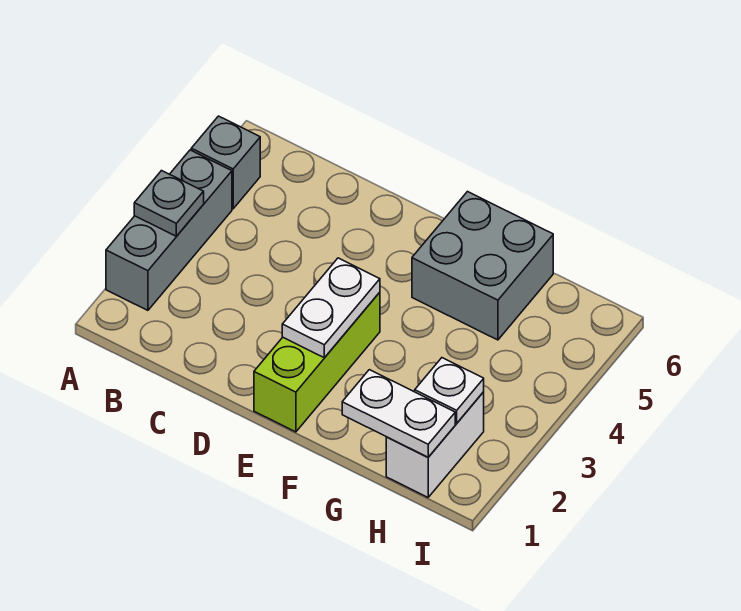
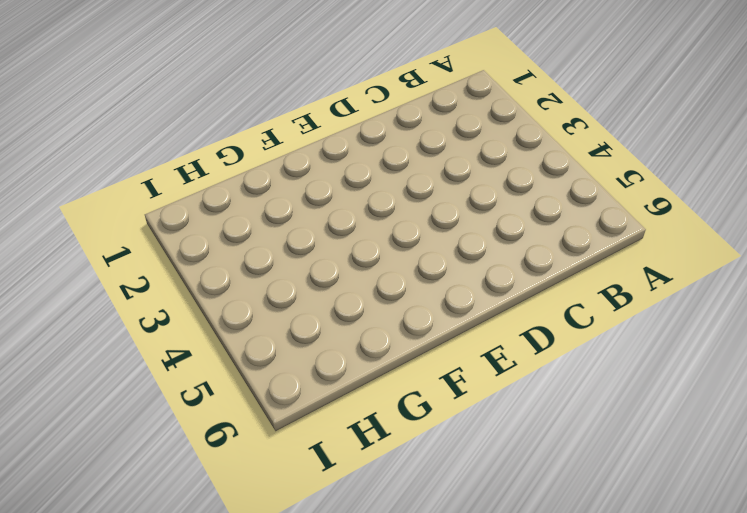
none -> grey brick A2:A4 level 1
none -> grey brick A5 level 1

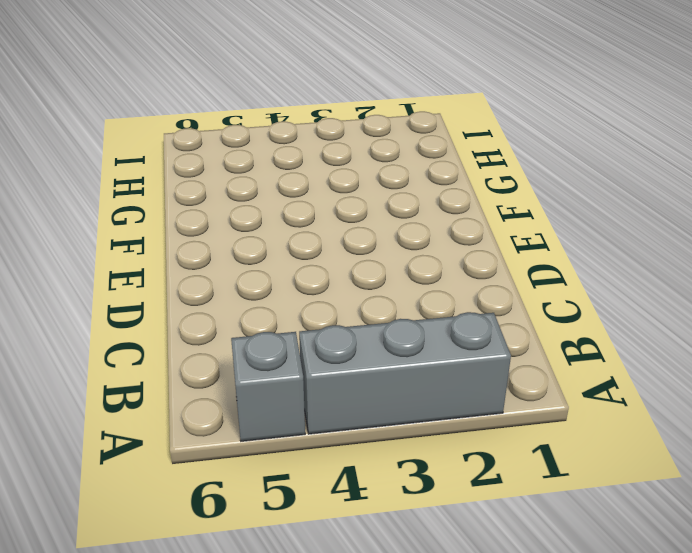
none -> lime brick E1:E3 level 1
none -> grey brick F5:G6 level 1

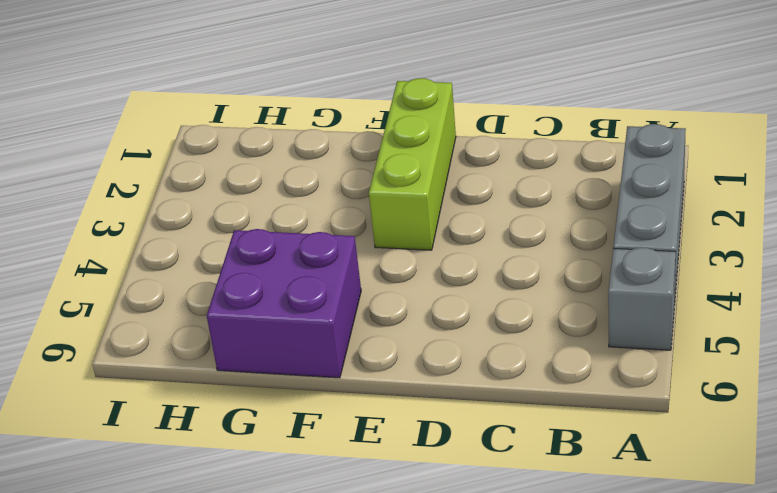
purple brick F5:G6 level 1 -> grey brick F5:G6 level 1
none -> white brick H1:H2 level 1
none -> grey plate A3 level 2

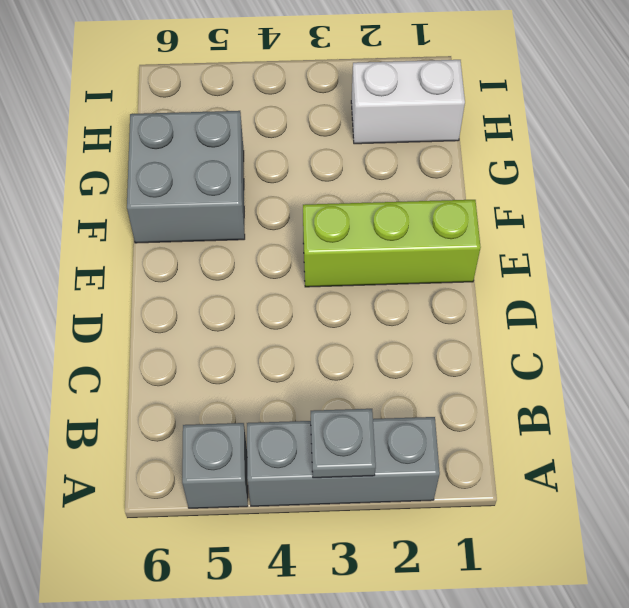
none -> white plate E2:E3 level 2
none -> white plate G1:H1 level 2

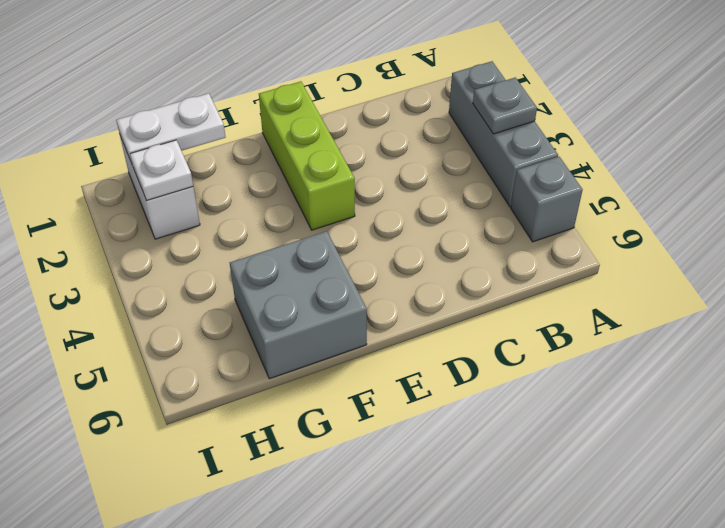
none -> white plate E2:E3 level 2

